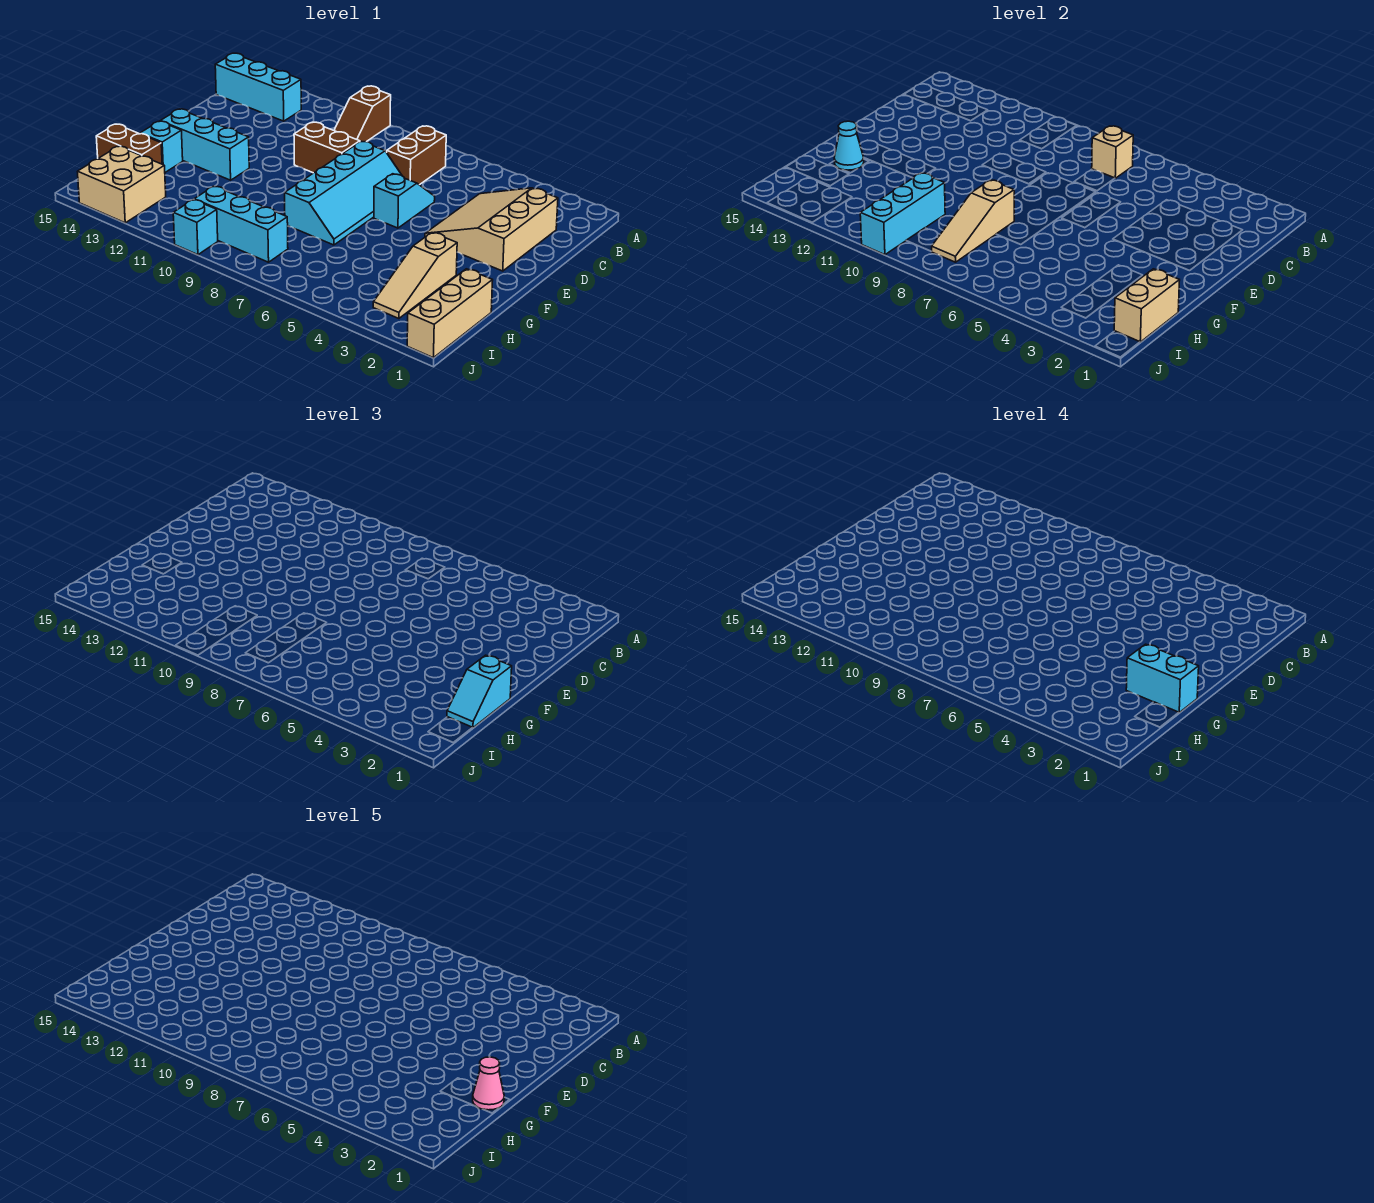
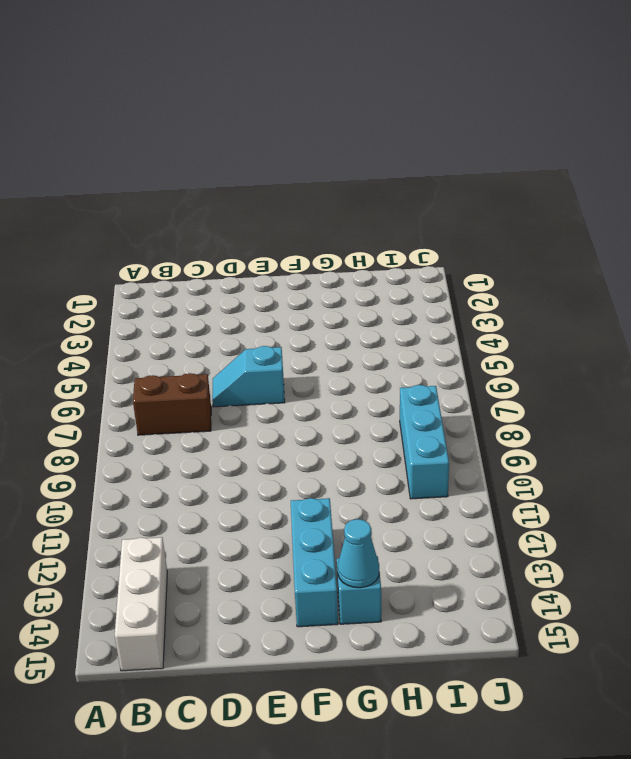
white brick B13:B15 level 1 -> cyan brick B13:B15 level 1
none -> brown slope A10:B10 level 1 top A
none -> tan slope C2:E4 level 1 top 2
none -> cyan slope D7:G8 level 1 top 8

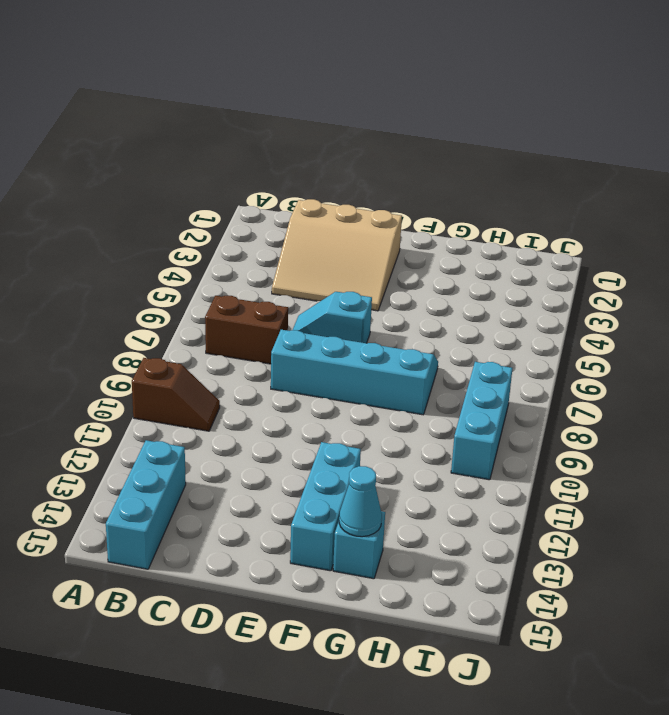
none -> brown brick D9:D10 level 1
none -> tan slope G3:I3 level 1 top G
none -> tan brick H1:J1 level 1

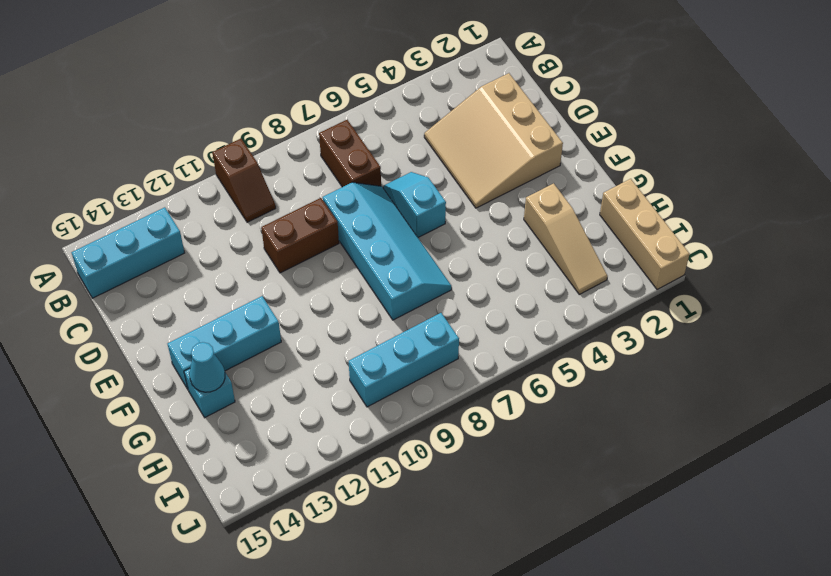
none -> brown brick H14:H15 level 1
none -> tan brick I13:J14 level 1
none -> cyan brick J10 level 1

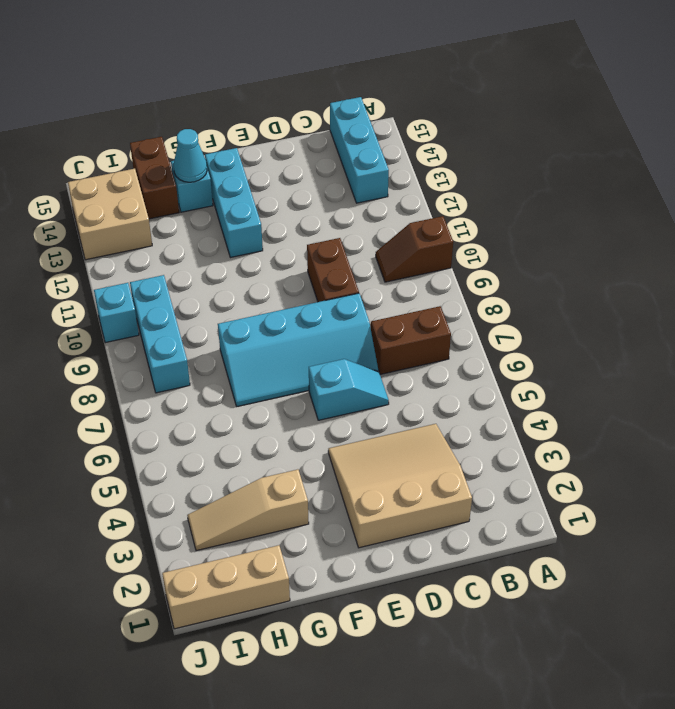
none -> tan brick B7 level 2
none -> tan slope G8:I8 level 2 top G
none -> tan brick H1:I1 level 2

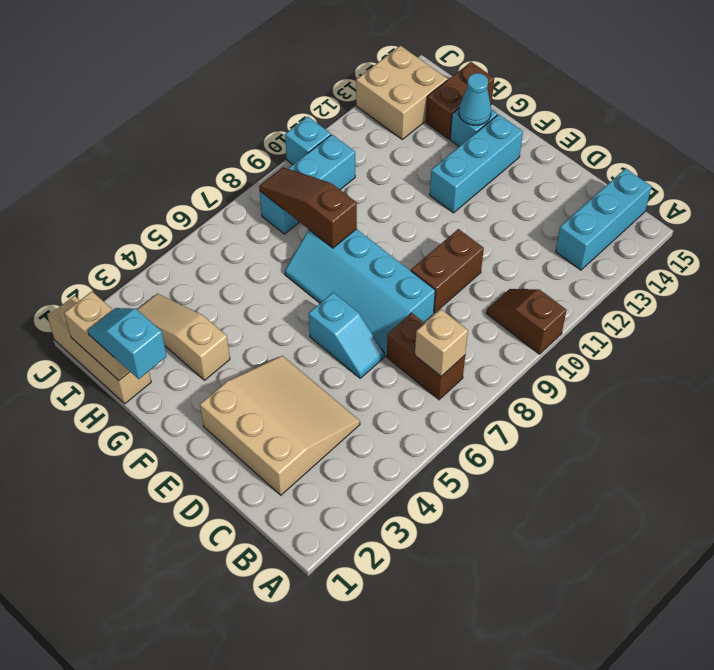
brown slope G8:I8 level 2 top G -> tan slope G8:I8 level 2 top G
none -> cyan brick H10:J10 level 2
none -> cyan brick G1:G2 level 4
none -> pink cone G1 level 5

